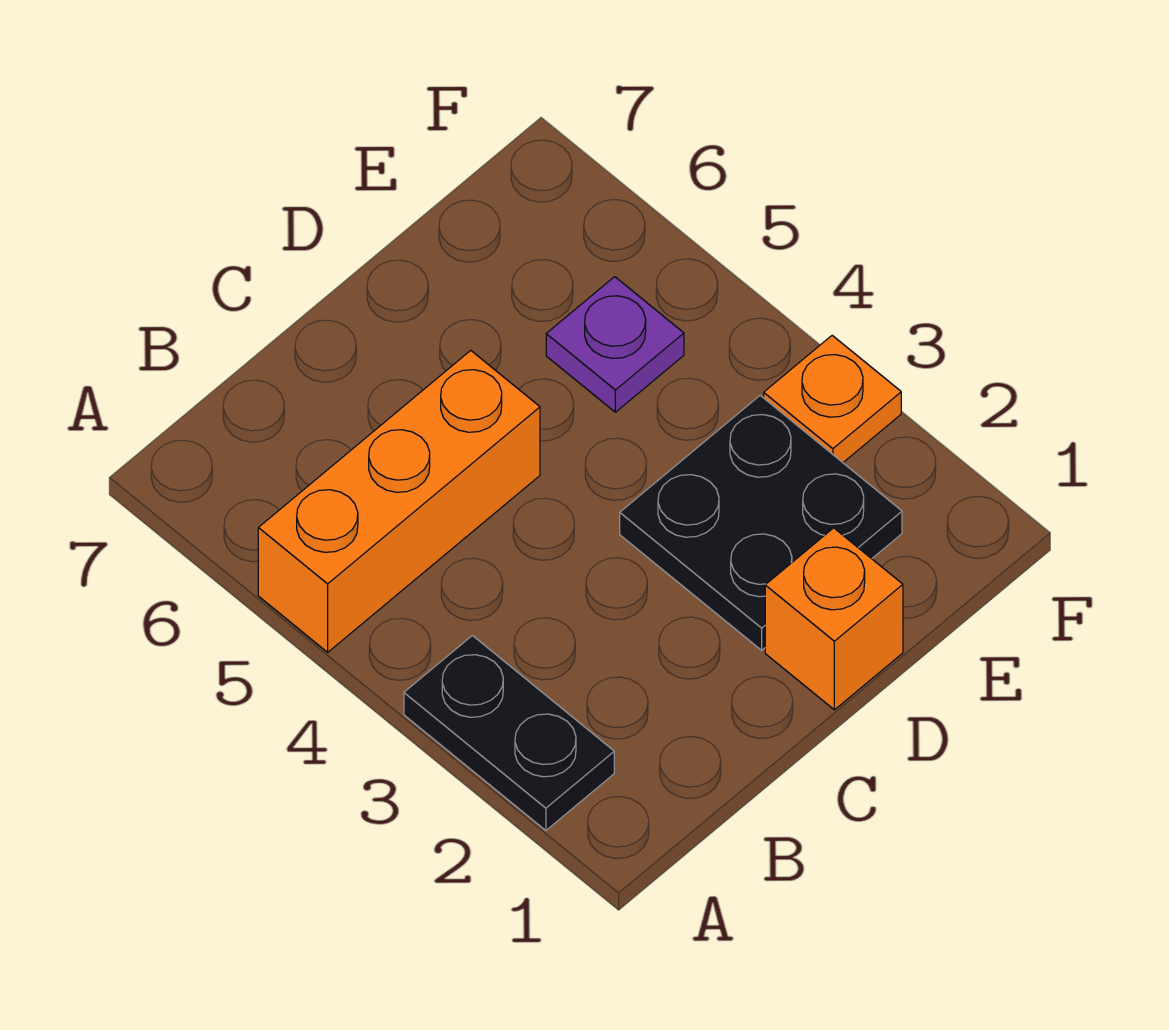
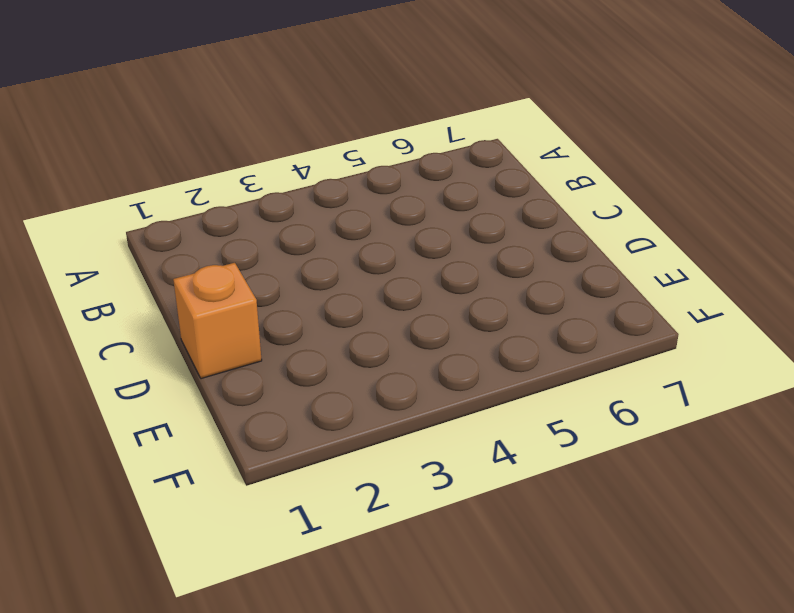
none -> black plate A2:A3 level 1
none -> orange brick A5:C5 level 1

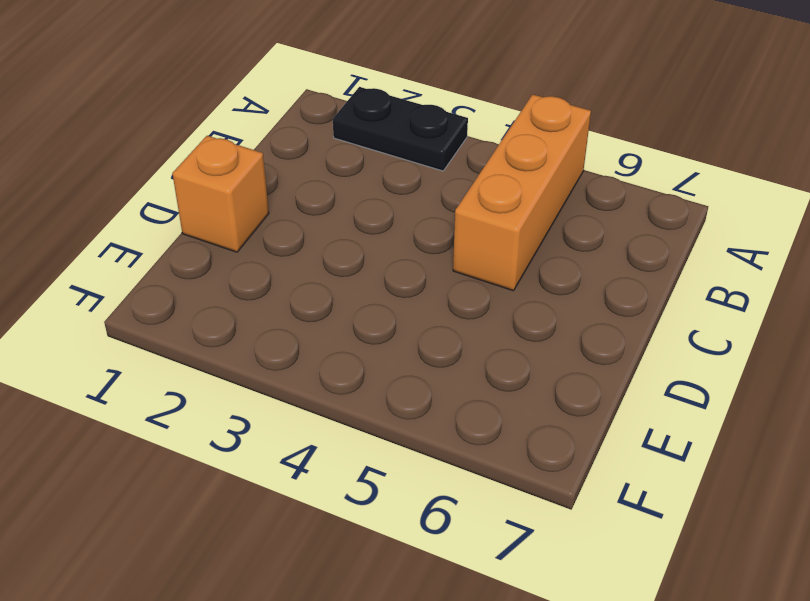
none -> black plate D2:E3 level 1
none -> purple plate E5 level 1

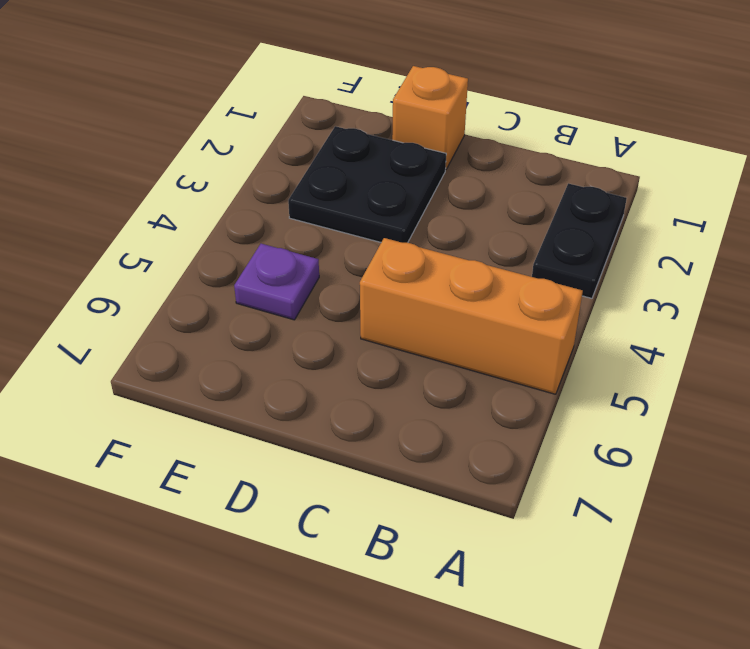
none -> orange plate F3 level 1

